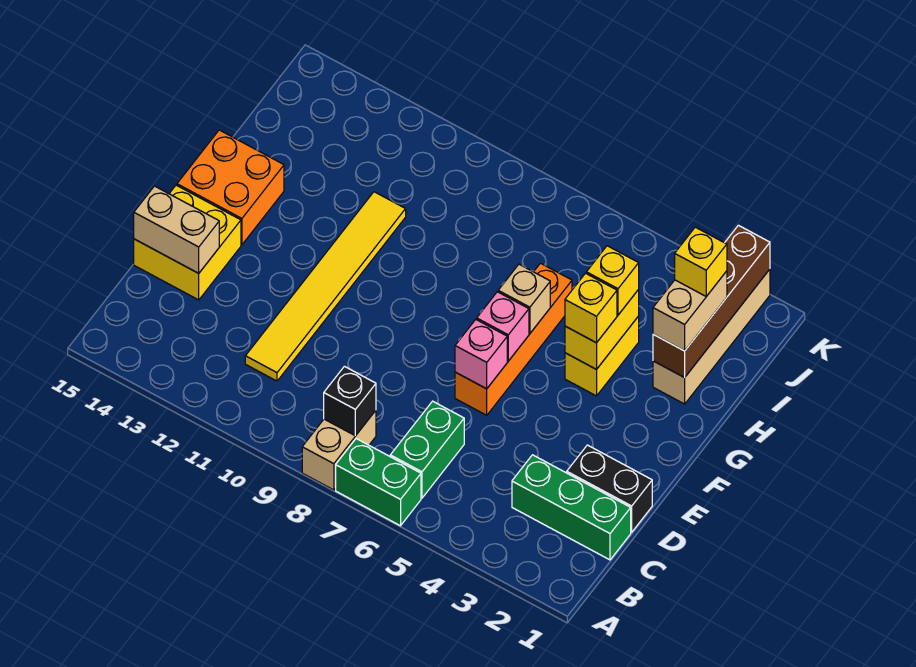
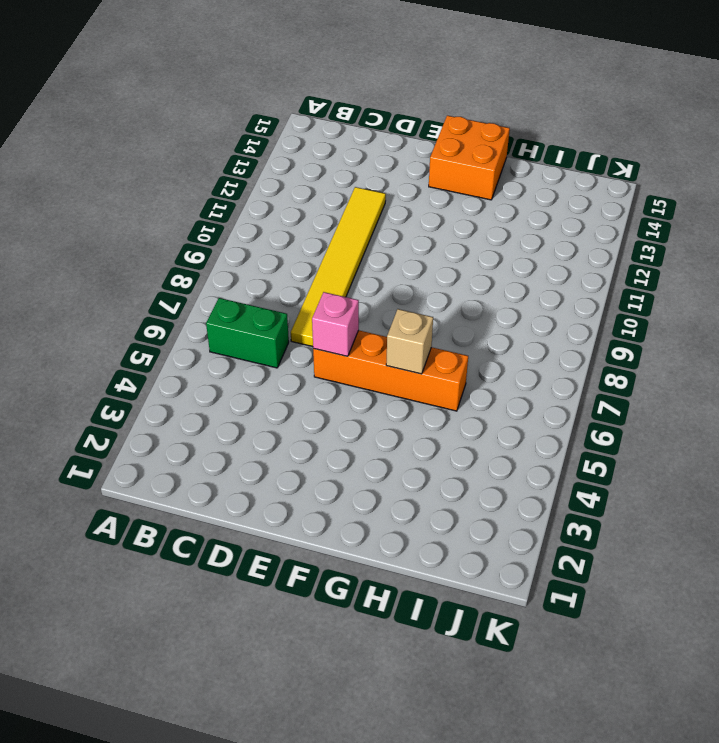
yellow tile D7:D12 level 1 -> yellow tile C11:H11 level 1
none -> green brick A6:A7 level 1
none -> tan brick A8:B8 level 1
none -> green brick C1:C3 level 1

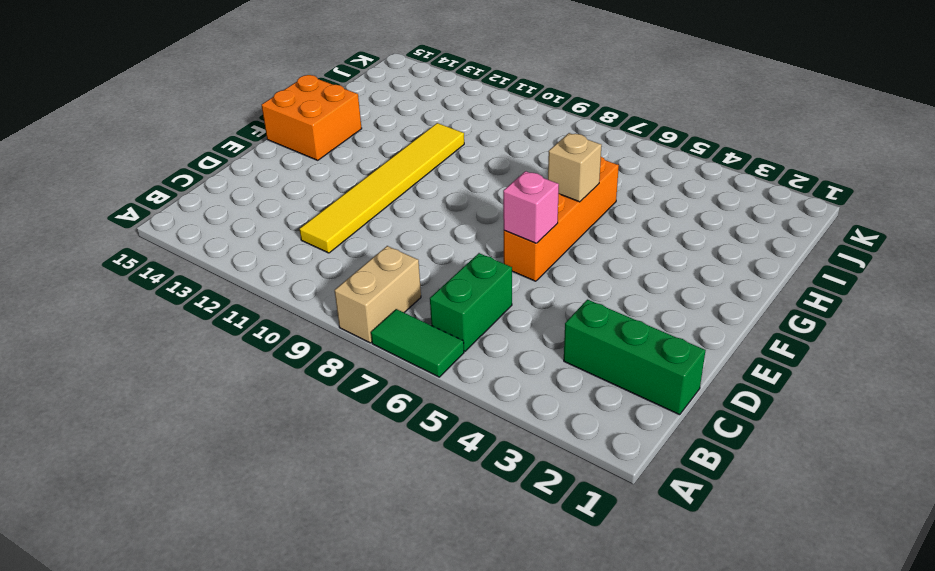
green tile A6:A7 level 1 -> green brick A6:A7 level 1
none -> black brick D1:D2 level 1
none -> yellow brick D14:E15 level 1
none -> yellow brick G4:H4 level 1

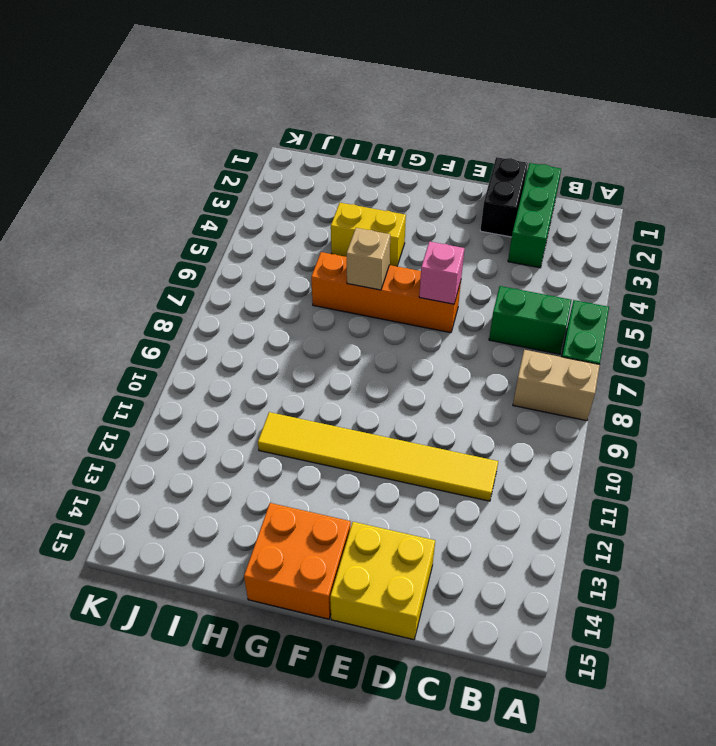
none -> tan brick H2:K2 level 1
none -> black brick B8 level 2
none -> tan brick D14:D15 level 2

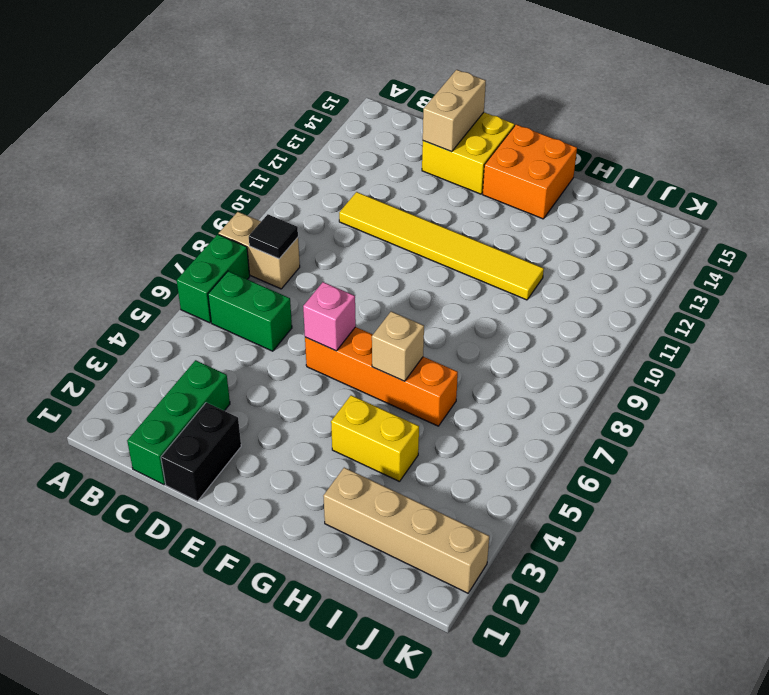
black tile B8 level 2 -> black brick B8 level 2
none -> pink brick F6 level 2
none -> yellow brick G4:H4 level 2
none -> brown brick H2:K2 level 2

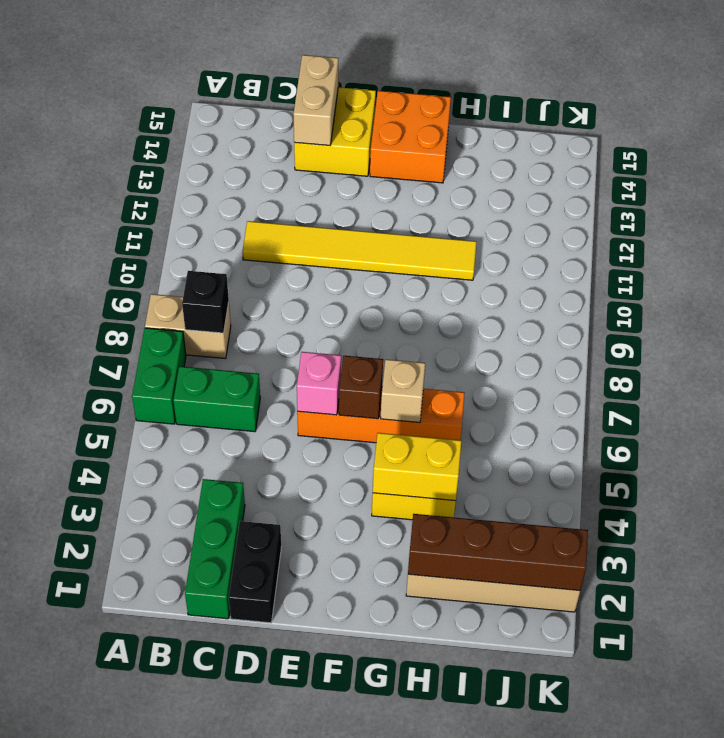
brown brick F6 level 2 -> pink brick F6 level 2
none -> yellow brick G4 level 3
none -> tan brick H2:I2 level 3
none -> yellow brick H4 level 3

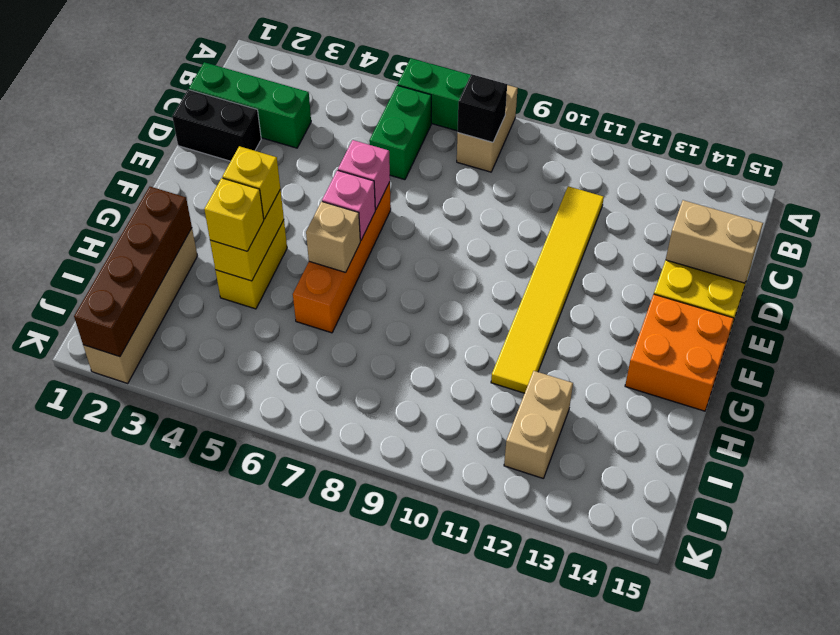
tan brick I12:J12 level 1 -> tan brick H2:I2 level 3
none -> yellow brick I2 level 4

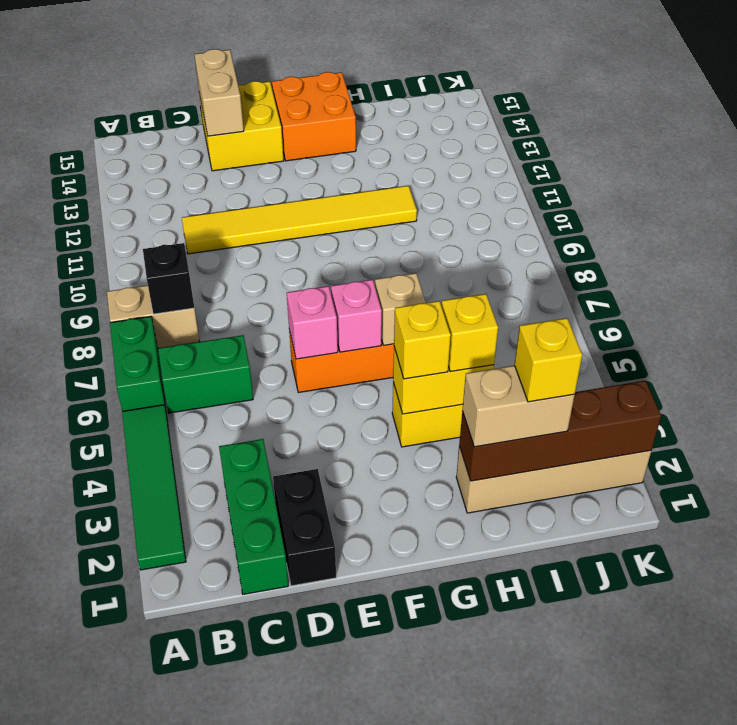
green tile A2:A5 level 1 -> none

